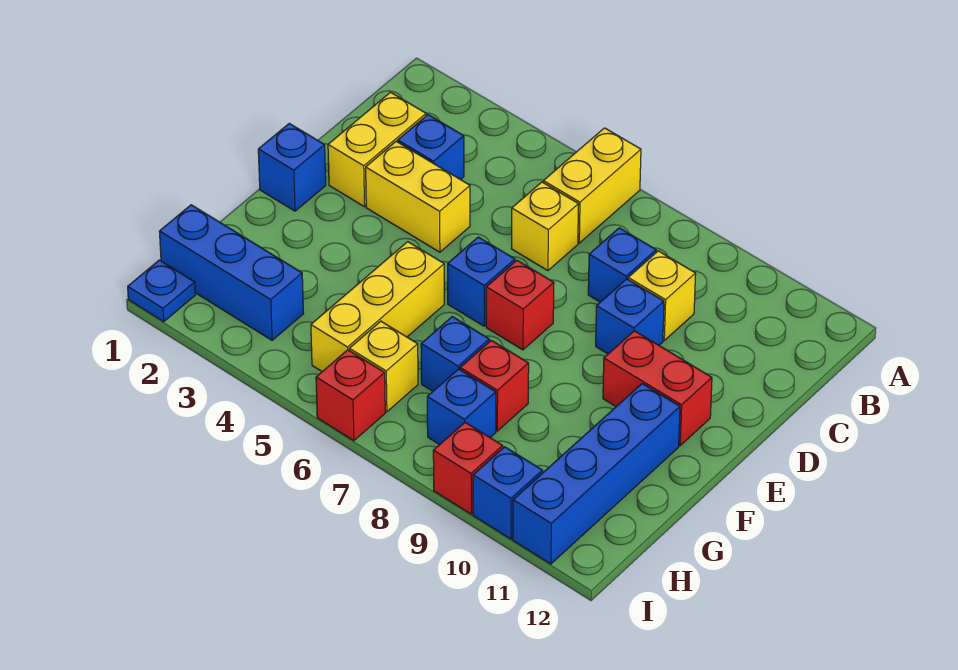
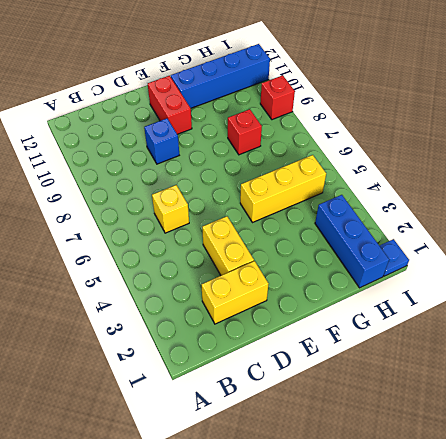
none -> yellow brick A6:B6 level 1
none -> blue brick C3 level 1
none -> blue brick C8 level 1

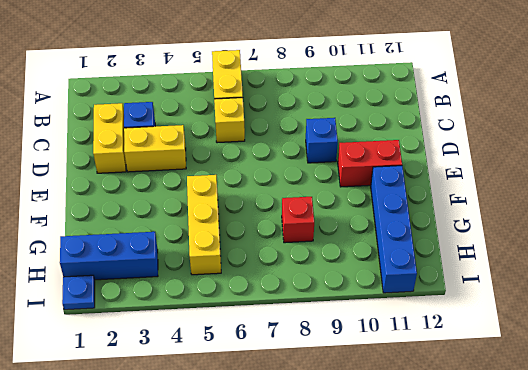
none -> blue brick C8 level 1
none -> yellow brick C9 level 1
none -> blue brick E1 level 1

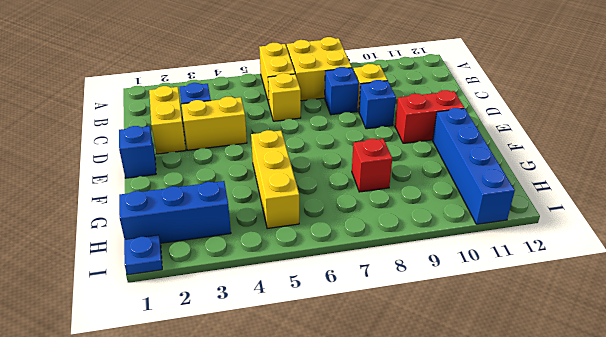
yellow brick A7:B8 level 1 -> none
none -> blue brick E6 level 1
none -> red brick E7 level 1
none -> blue brick G7 level 1

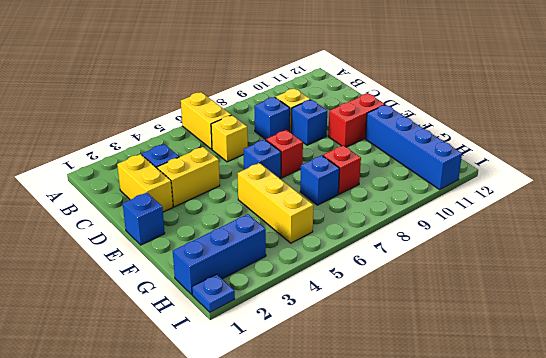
none -> yellow brick H6 level 1
none -> blue brick H8 level 1
none -> red brick I6 level 1

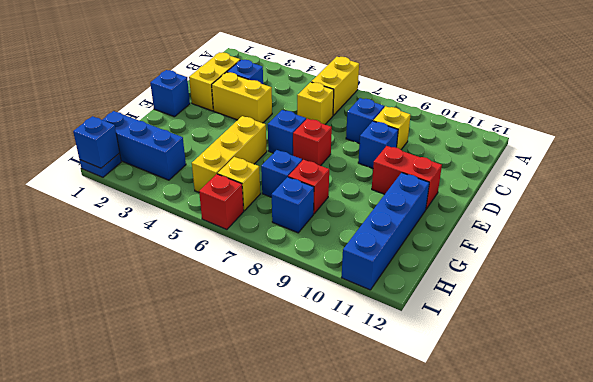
blue brick I1 level 2 -> blue brick I10 level 1
none -> red brick I9 level 1

